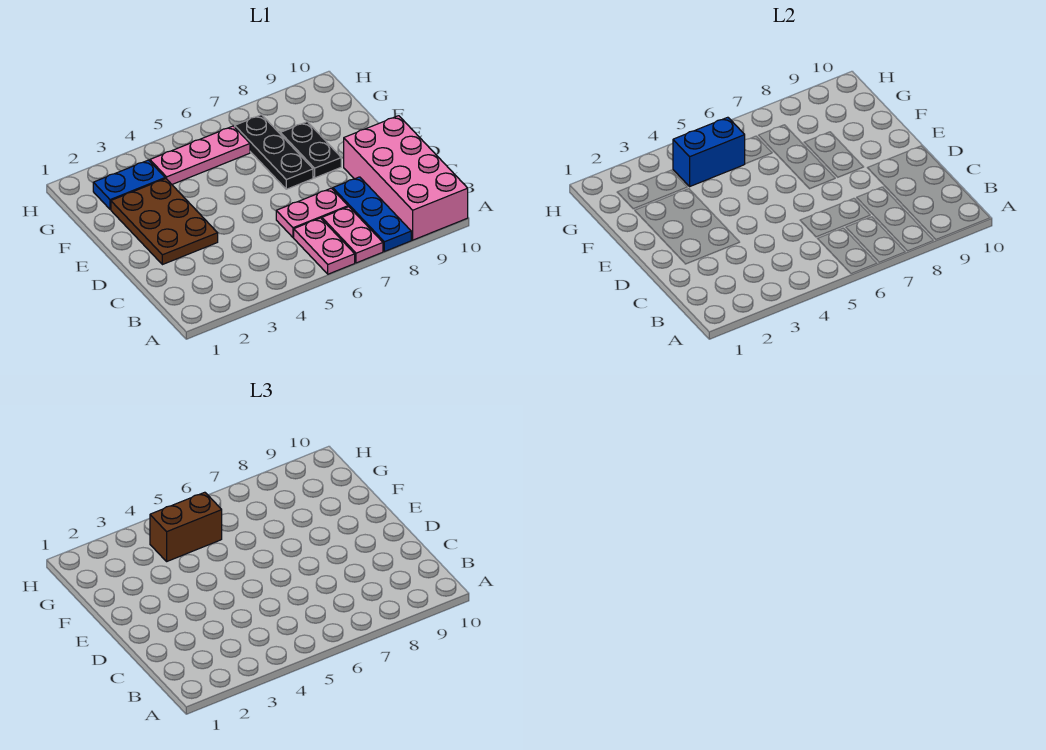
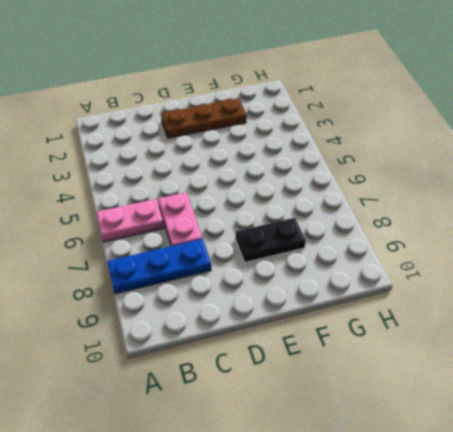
brown plate D2:F2 level 1 -> brown plate D2:F3 level 1
none -> pink plate A7:B7 level 1
none -> pink brick A9:D10 level 1
none -> black plate E7:G7 level 1

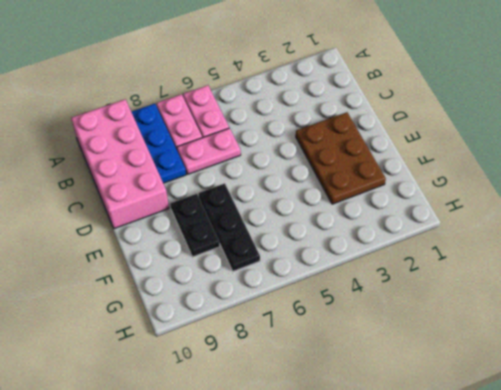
none -> blue plate G2:G3 level 1
none -> pink plate G4:G6 level 1
none -> blue brick G4:G5 level 2

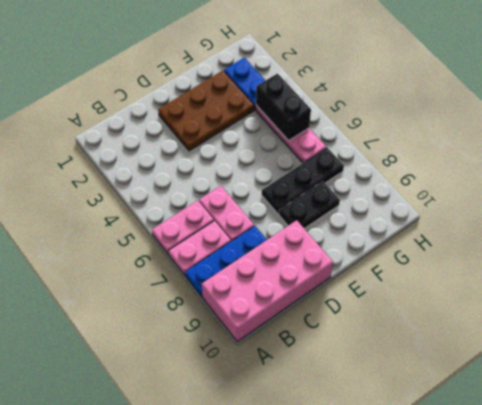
black brick G4:G5 level 2 -> blue brick G4:G5 level 2
none -> brown brick G4:G5 level 3

